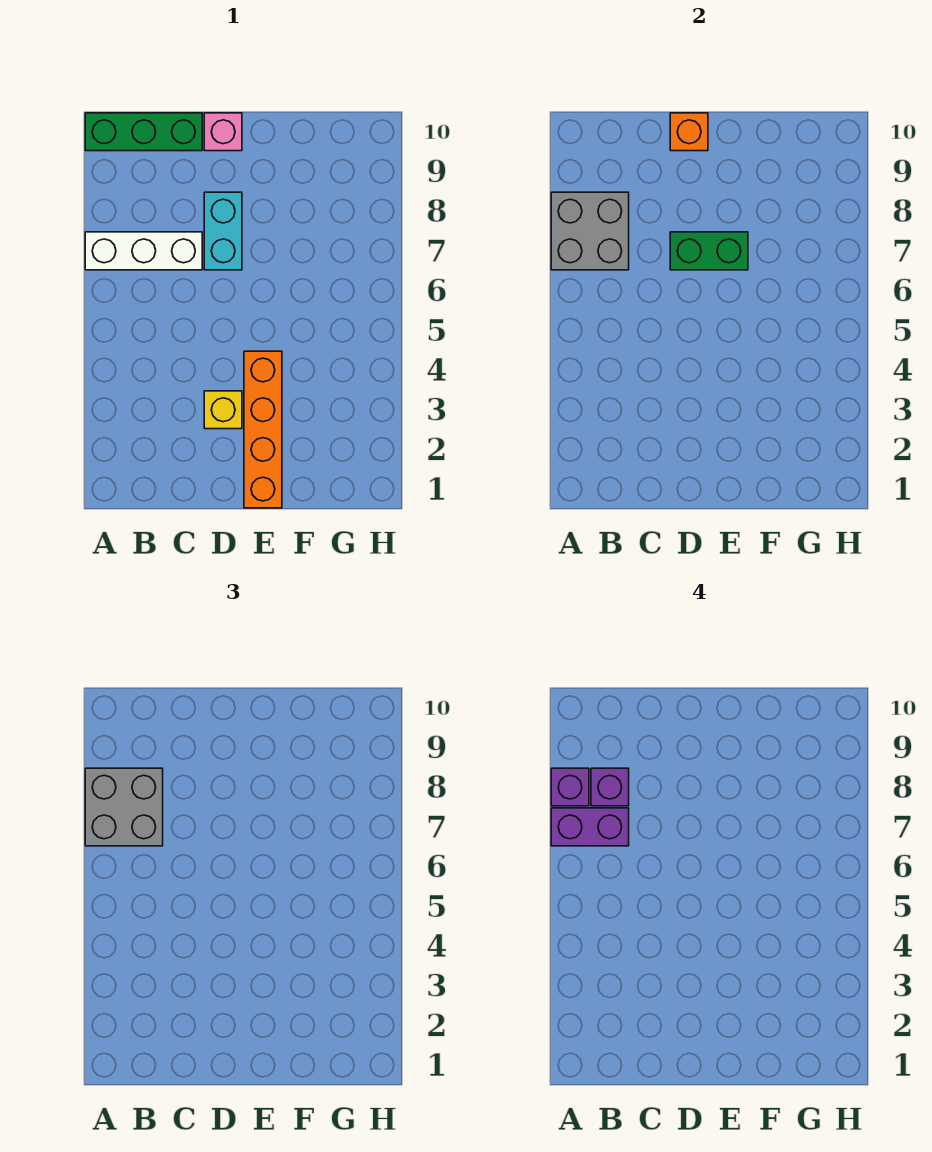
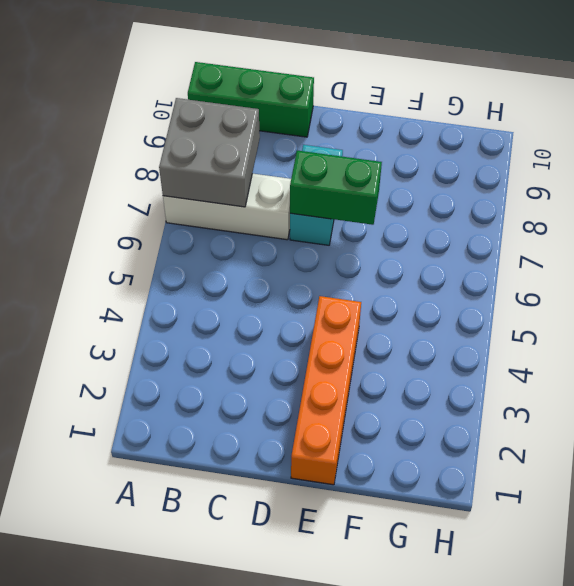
none -> yellow brick D3 level 1
none -> pink brick D10 level 1
none -> orange brick D10 level 2

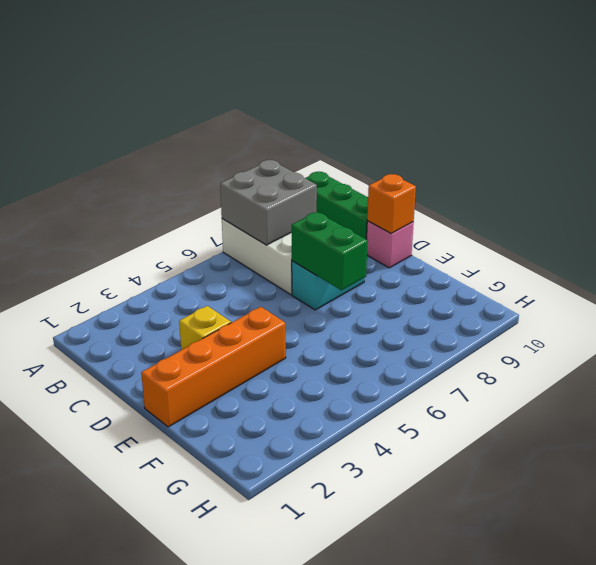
none -> grey brick A7:B8 level 3
none -> purple brick A7:B7 level 4
none -> purple brick A8 level 4

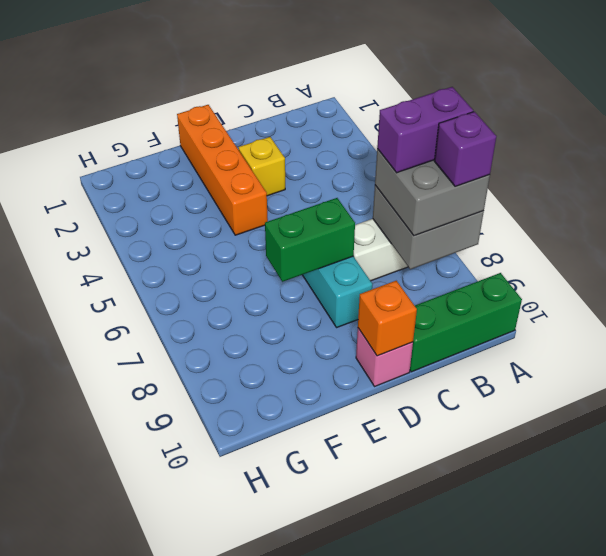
none -> purple brick B8 level 4

